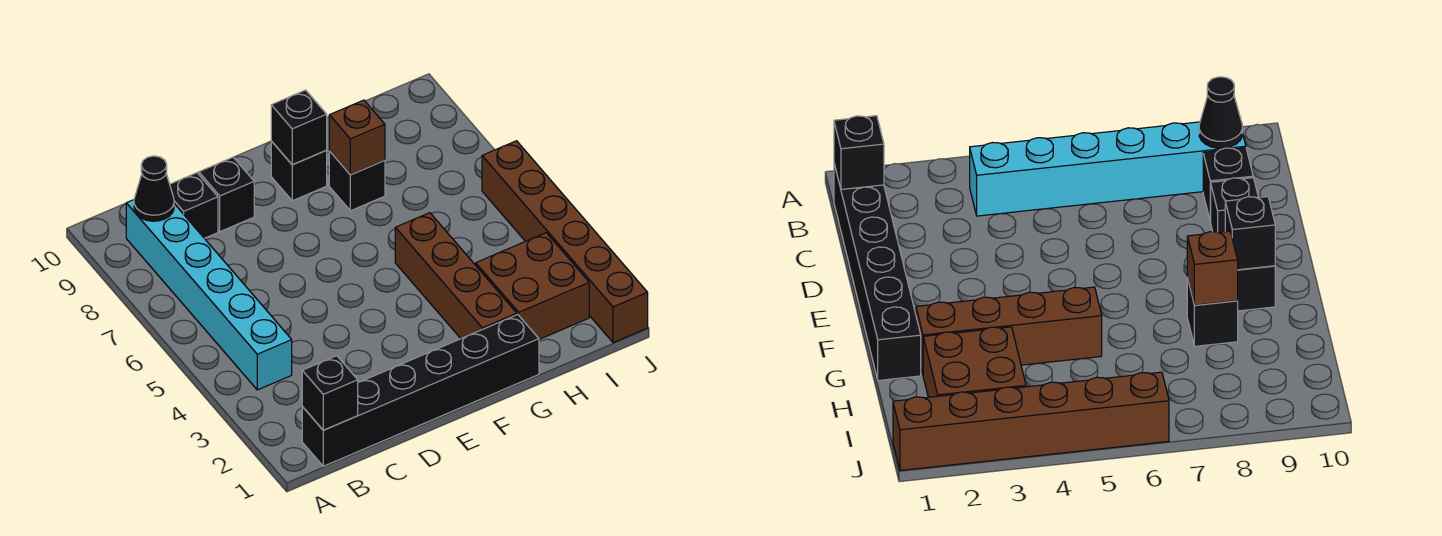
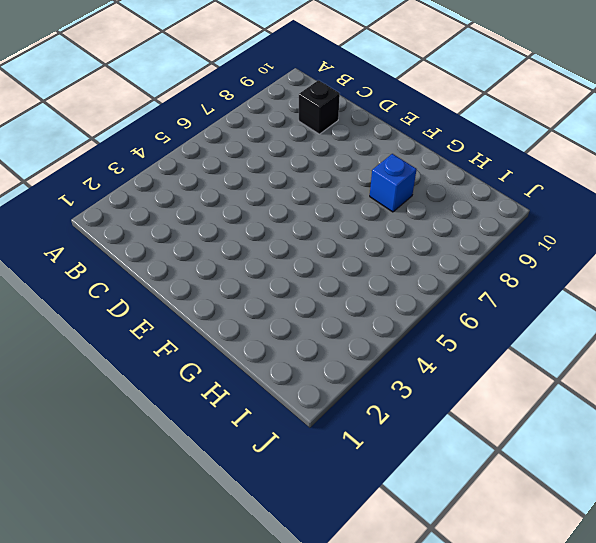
blue brick G8 level 1 -> black brick G8 level 1
none -> black brick B1:G1 level 1
none -> cyan brick B4:B9 level 1
none -> black brick D9 level 1

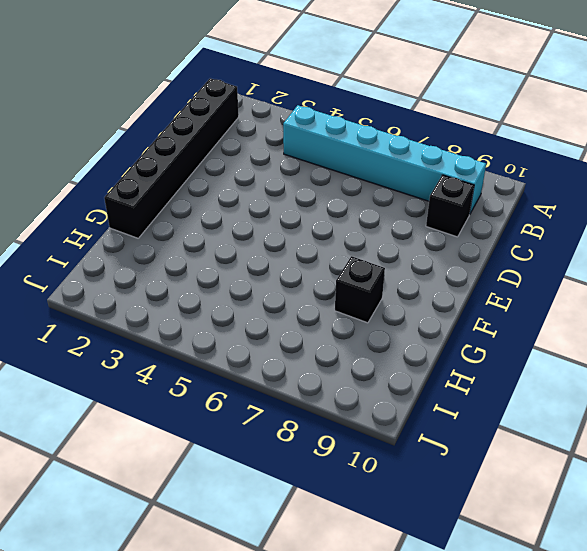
none -> black brick D9 level 1
none -> black brick F9 level 1
none -> brown brick G2:G5 level 1

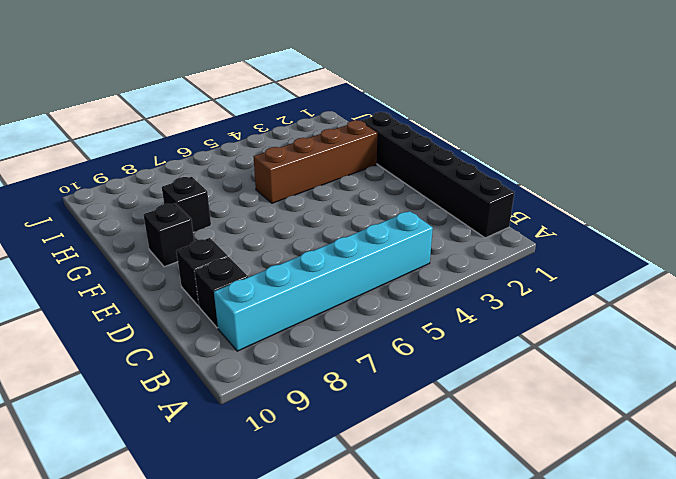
none -> brown brick H2:I3 level 1
none -> brown brick J1:J6 level 1
none -> black brick B1 level 2

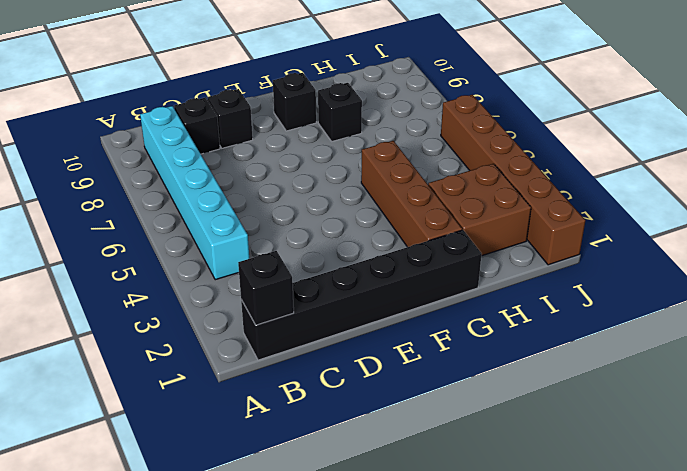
none -> black cone B9 level 2
none -> black brick F9 level 2
none -> brown brick G8 level 2

